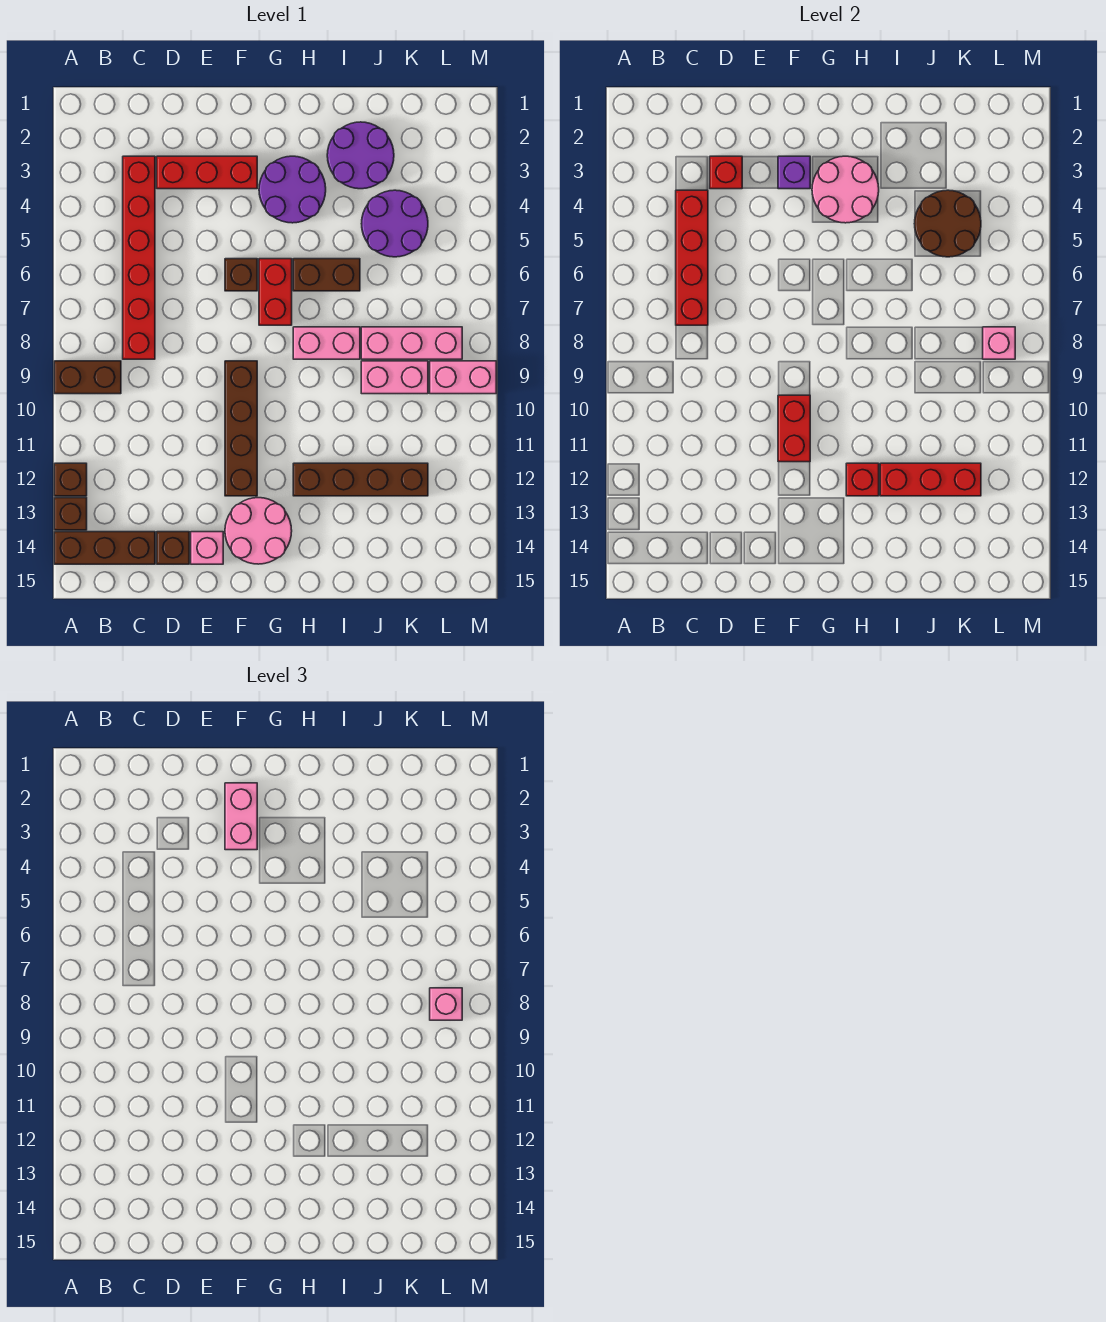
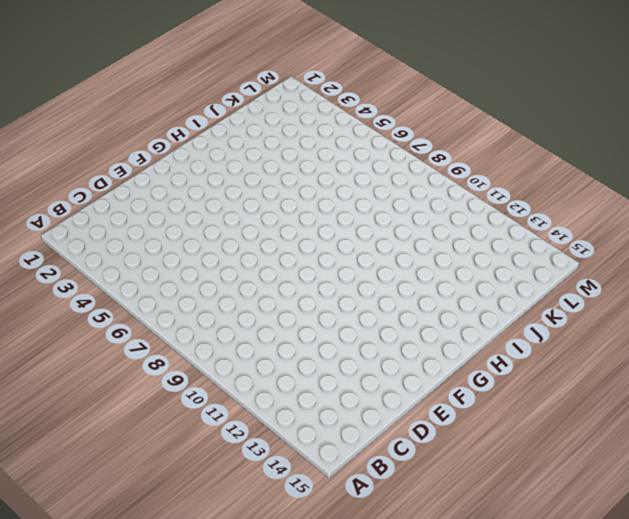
none -> brown brick A9:B9 level 1
none -> brown brick A12 level 1
none -> brown brick A13 level 1
none -> brown brick A14:C14 level 1

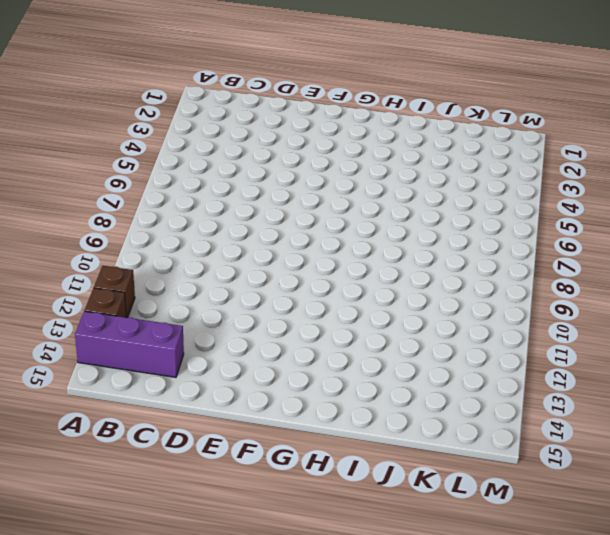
purple brick A14:C14 level 1 -> brown brick A14:C14 level 1
none -> brown brick A9:B9 level 1
none -> red brick C3:C8 level 1
none -> red brick D3:F3 level 1
none -> brown brick D14 level 1

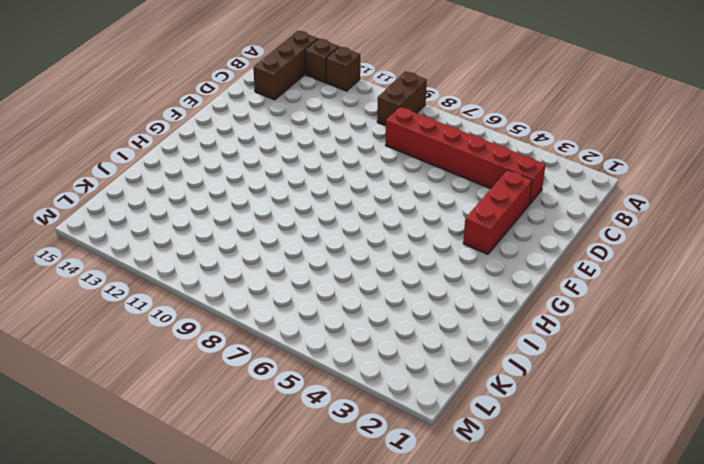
none -> brown brick D14 level 1
none -> pink brick E14 level 1
none -> brown brick F6 level 1
none -> brown brick F9:F12 level 1

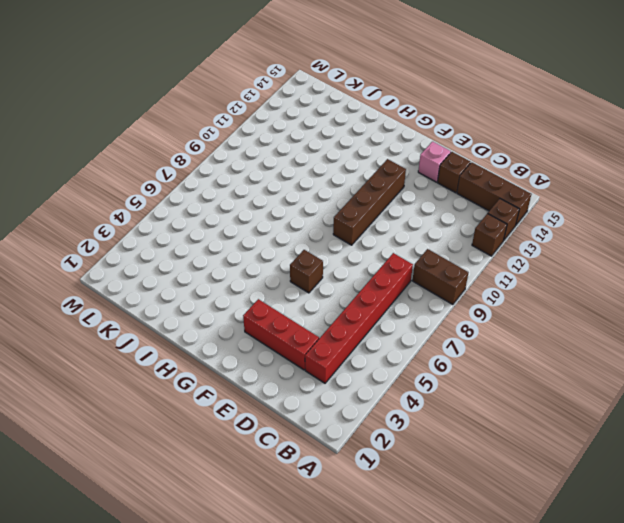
none -> pink round brick F13:G14 level 1
none -> purple round brick G3:H4 level 1
none -> red brick G6:G7 level 1
none -> brown brick H6:I6 level 1

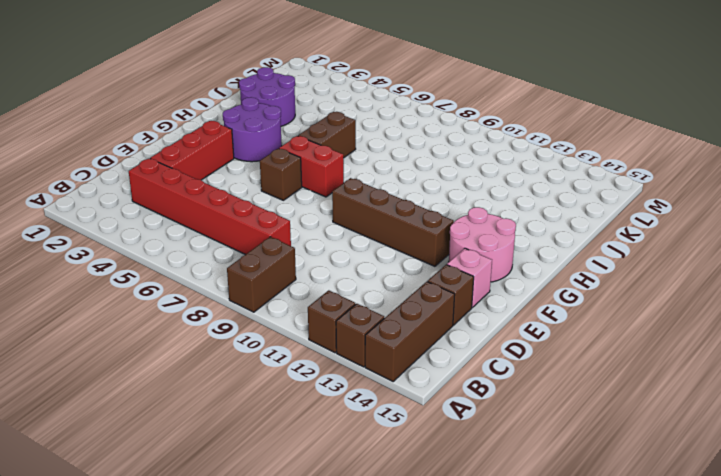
none -> pink brick H8:I8 level 1
none -> brown brick H12:K12 level 1
none -> purple round brick J4:K5 level 1
none -> pink brick J8:L8 level 1

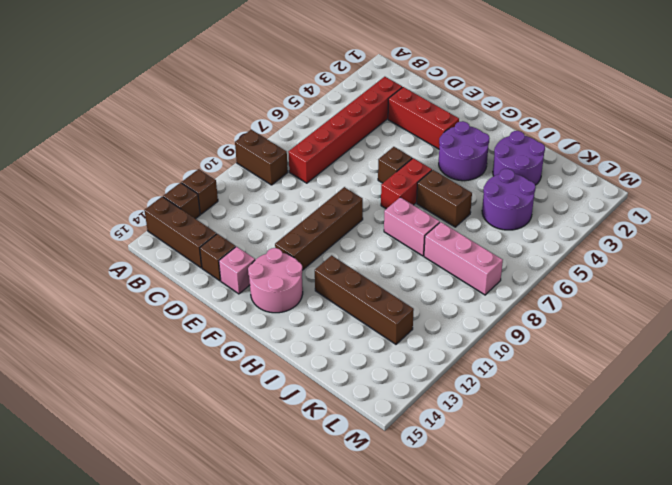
none -> pink brick J9:K9 level 1
none -> pink brick L9:M9 level 1
none -> red brick C4:C7 level 2
none -> red brick D3 level 2

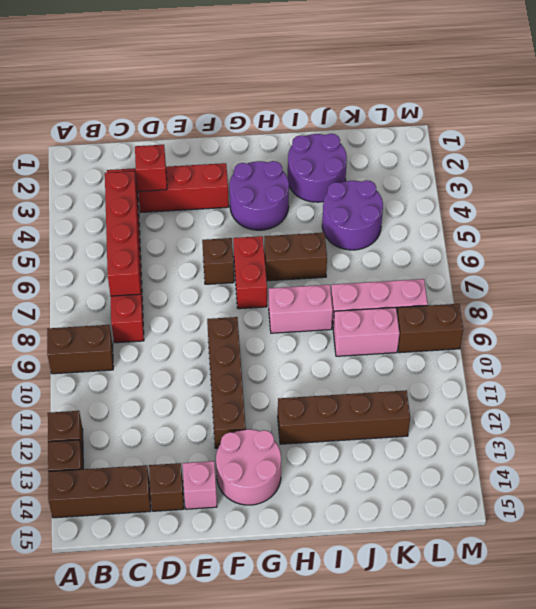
brown brick L9:M9 level 1 -> pink brick L9:M9 level 1
none -> purple brick F3 level 2
none -> red brick F10:F11 level 2
none -> pink round brick G3:H4 level 2
none -> red brick H12 level 2

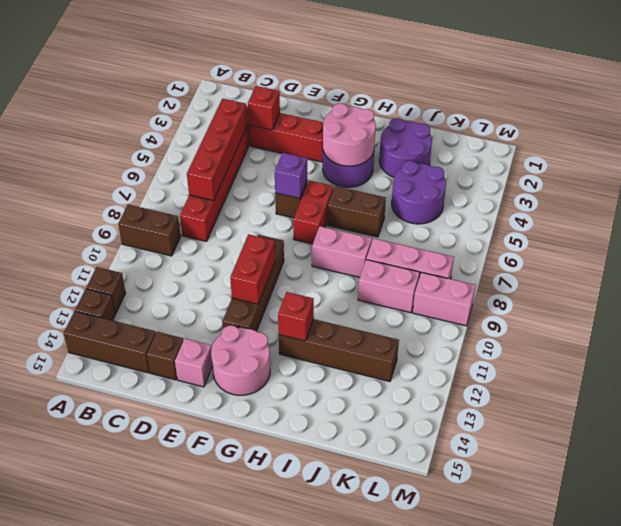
purple brick F6 level 2 -> purple brick F3 level 2
none -> red brick I12:K12 level 2
none -> brown round brick J4:K5 level 2
none -> pink brick L8 level 2
none -> pink brick F2:F3 level 3

